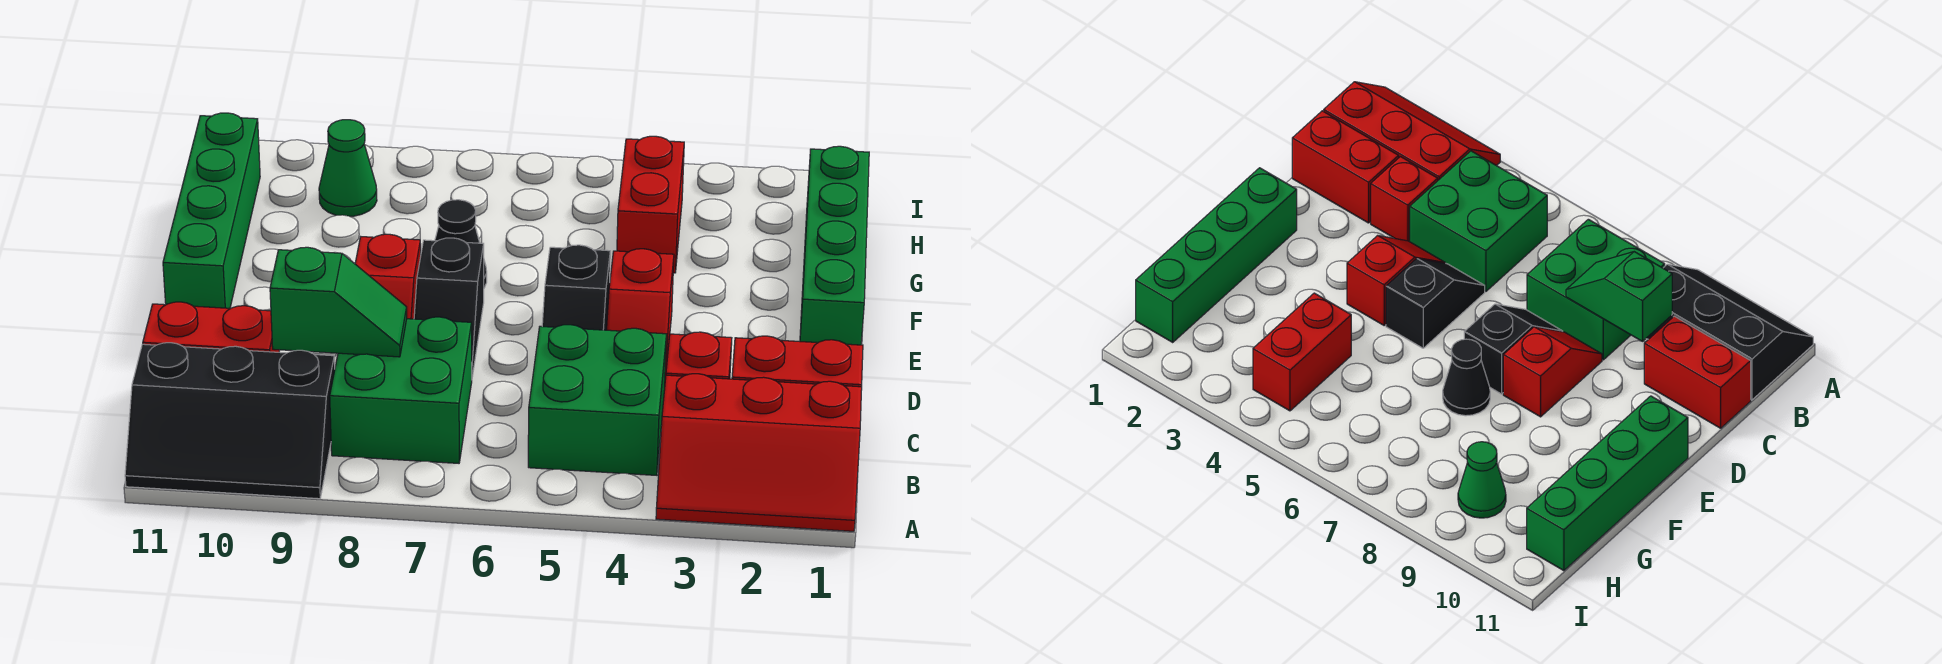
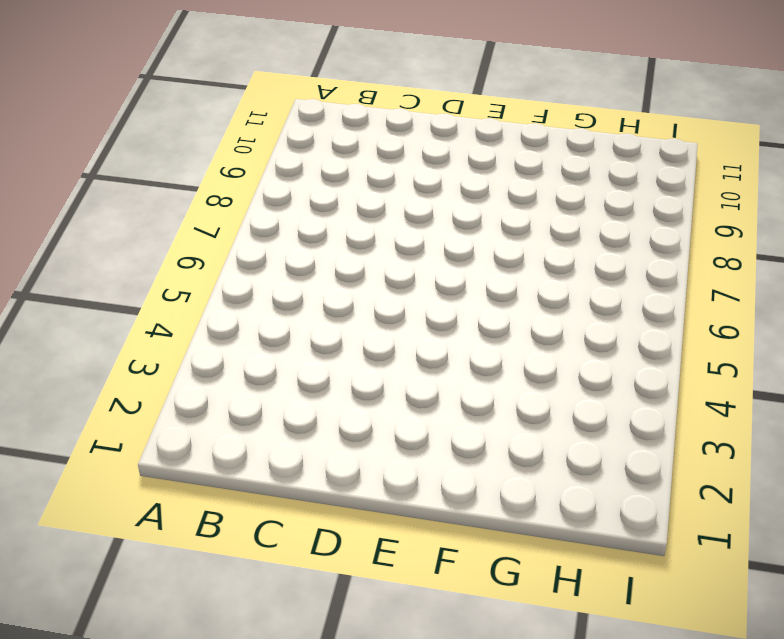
none -> red slope A1:B3 level 1 top B
none -> black slope A9:B11 level 1 top B
none -> green brick B4:C5 level 1

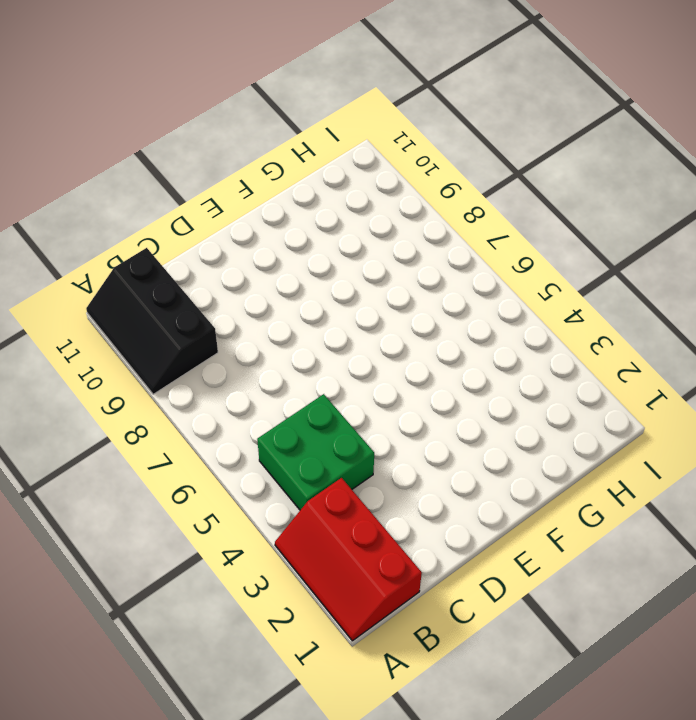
none -> green brick B7:C8 level 1
none -> red brick C1:C2 level 1
none -> red brick C3 level 1

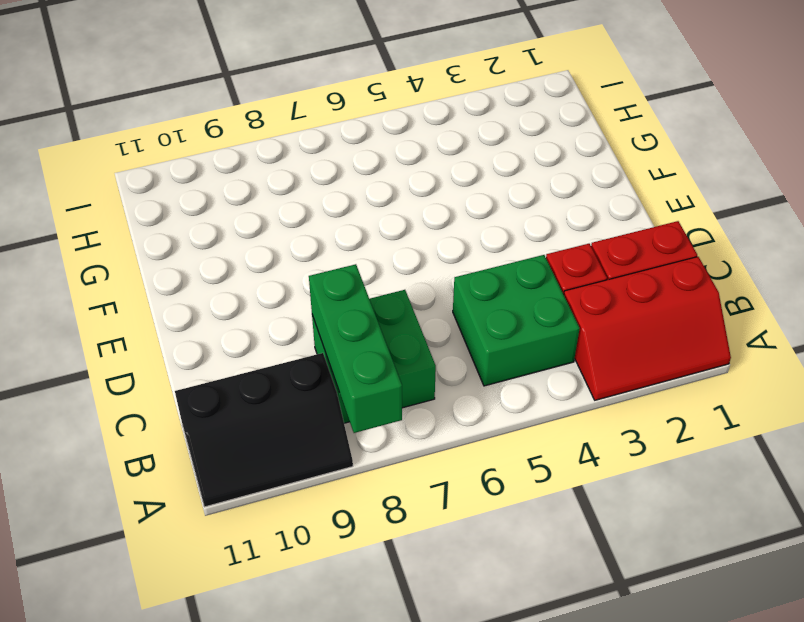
green brick A8:C8 level 2 -> green slope C8:C9 level 2 top 9
none -> red brick C10:C11 level 1
none -> red slope D4:E4 level 1 top E
none -> black slope D5:E5 level 1 top E

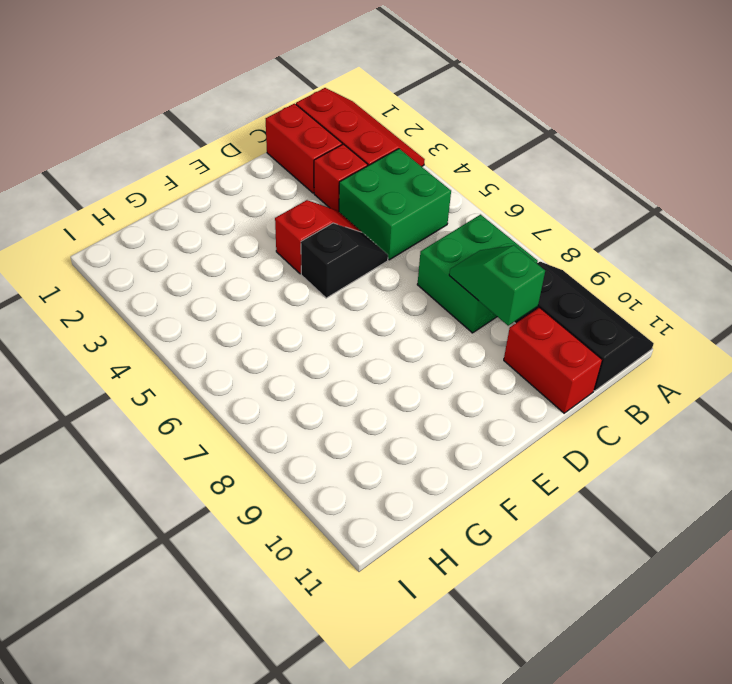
none -> black slope D7:E7 level 1 top E
none -> red slope D8:E8 level 1 top E
none -> green brick E1:H1 level 1

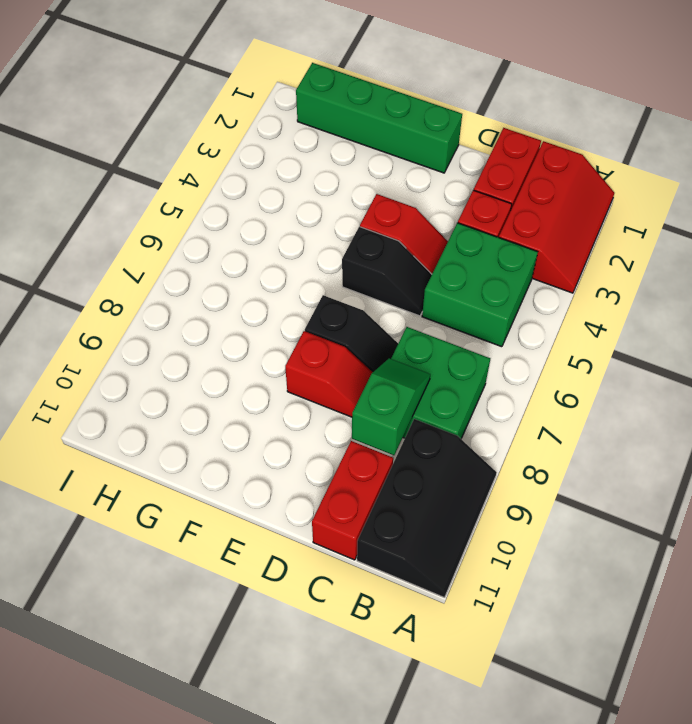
none -> green brick E11:H11 level 1
none -> black cone F7 level 1
none -> red brick G4:H4 level 1

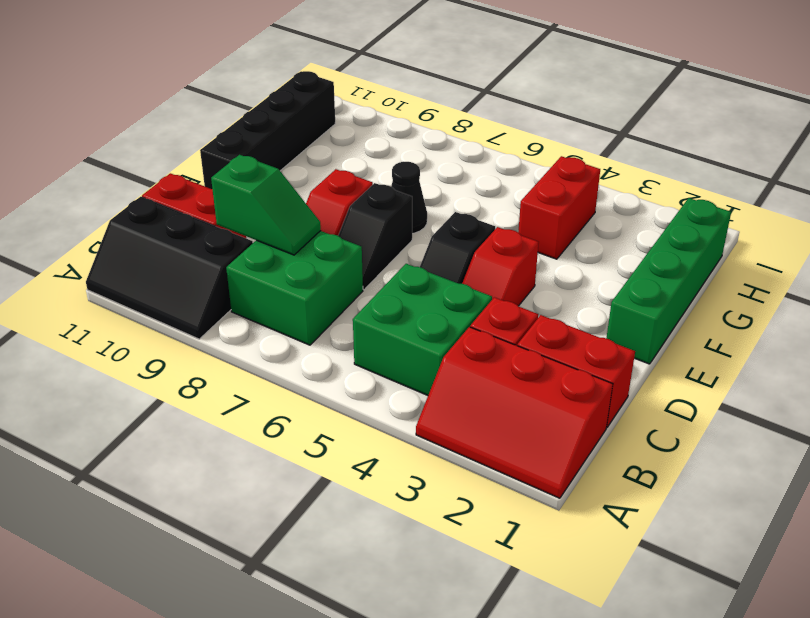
black brick E11:H11 level 1 -> green brick E11:H11 level 1
none -> green cone H9 level 1

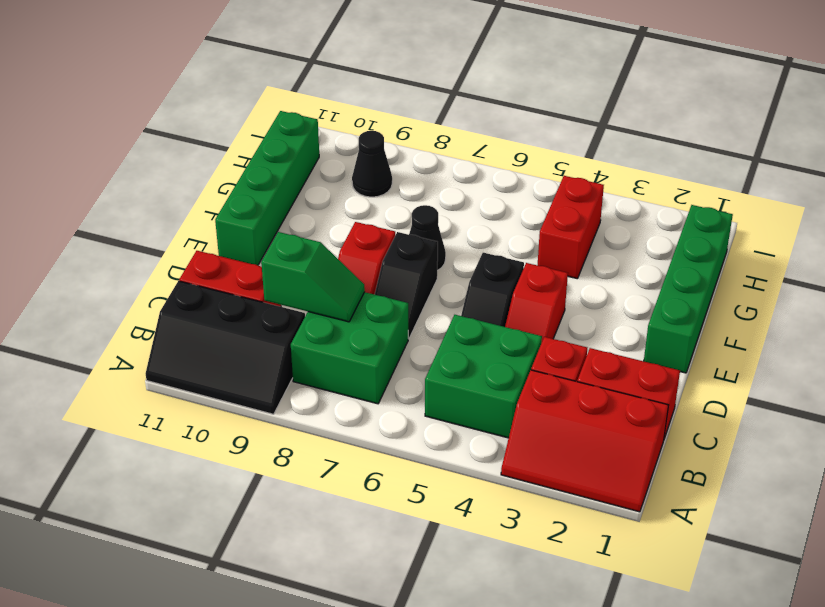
black cone H9 level 1 -> green cone H9 level 1

